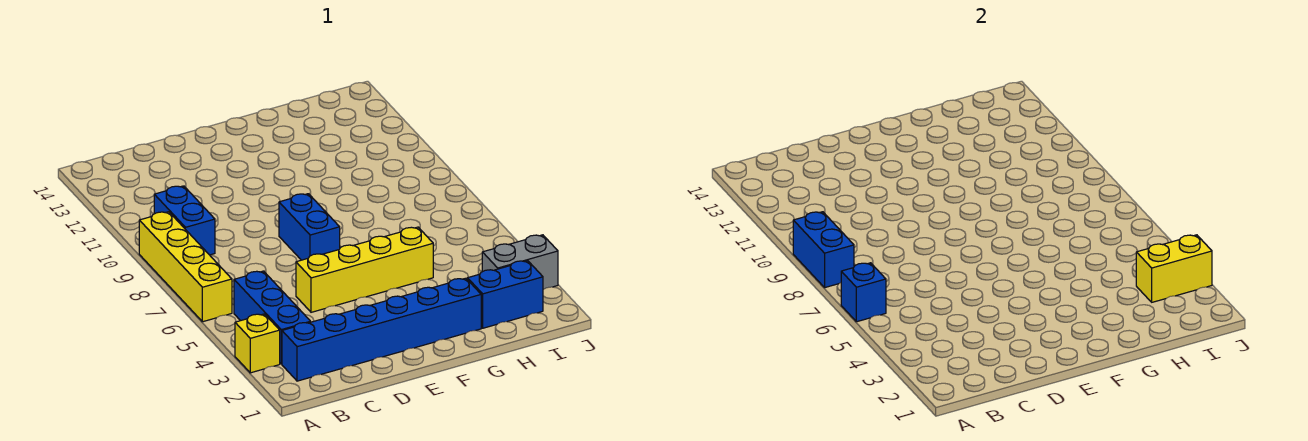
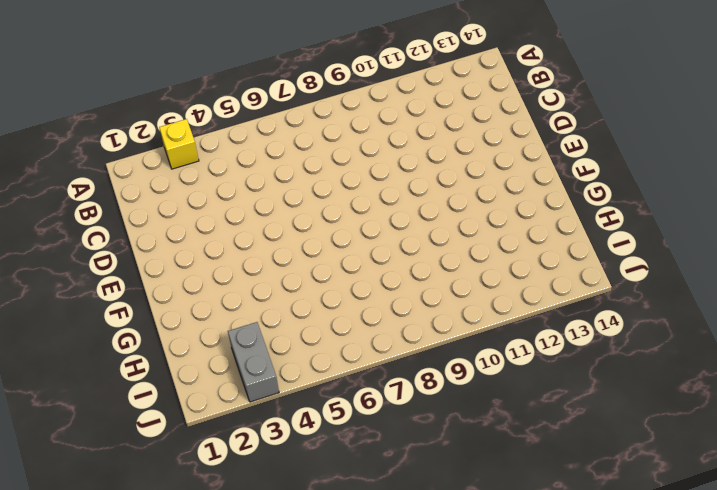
none -> yellow brick A6:A9 level 1
none -> blue brick B2:G2 level 1
none -> blue brick B3:B5 level 1

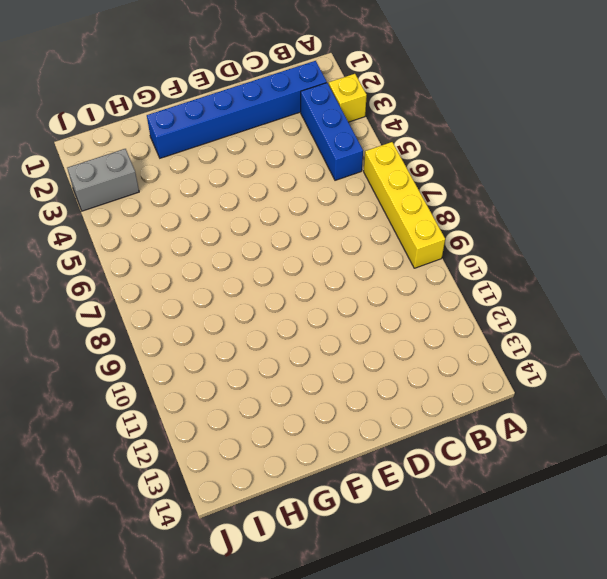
none -> blue brick B9:B10 level 1
none -> yellow brick D5:G5 level 1
none -> blue brick E7:E8 level 1

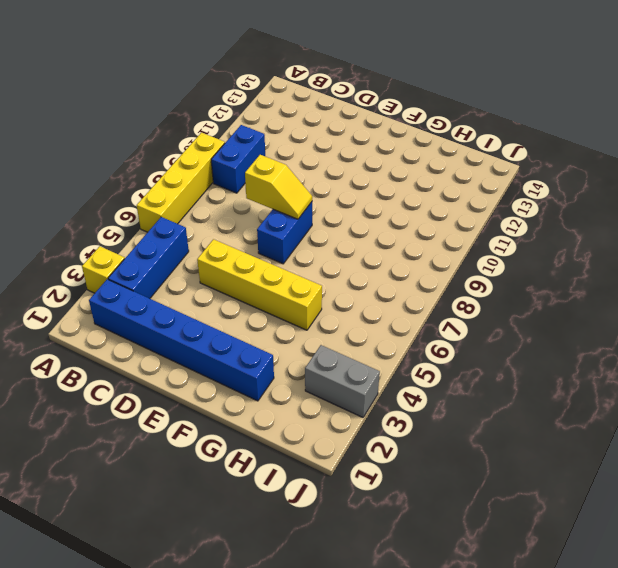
yellow slope D8:E8 level 2 top D -> none
none -> blue brick H2:I2 level 1
none -> blue brick A6 level 2
none -> blue brick A8:A9 level 2

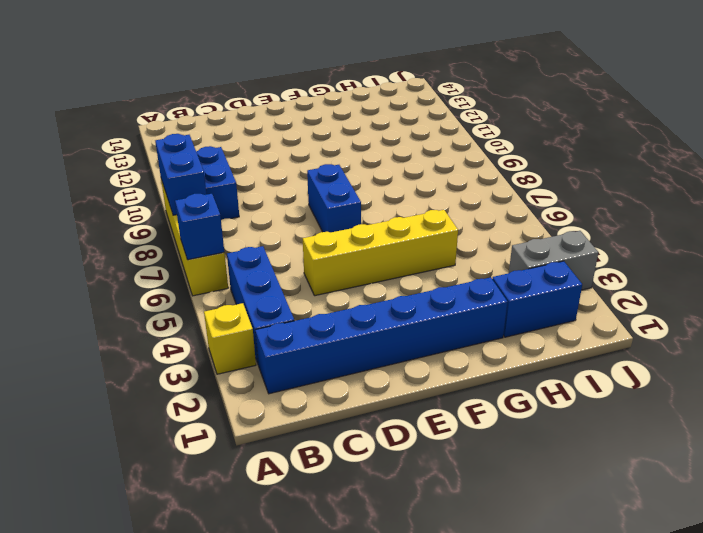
none -> yellow brick I3:J3 level 2

